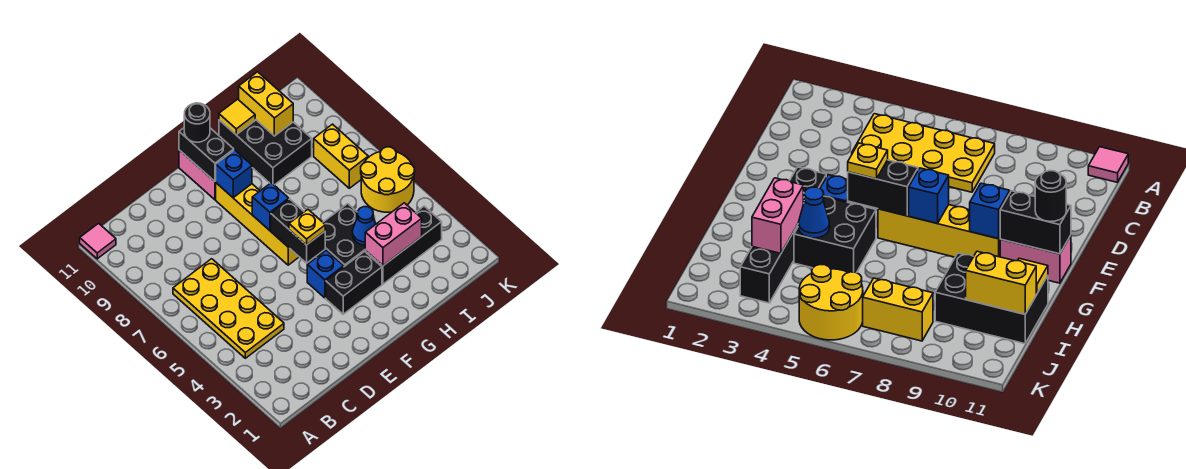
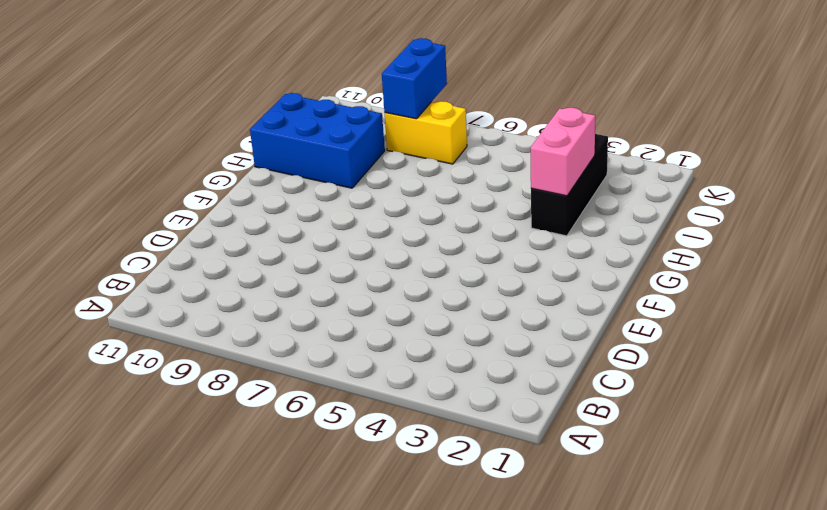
blue brick H9:I11 level 1 -> black brick H9:I11 level 1
blue brick J8:K8 level 2 -> none
none -> pink tile A11 level 1
none -> yellow plate B4:C7 level 1
none -> black brick F3:G3 level 1

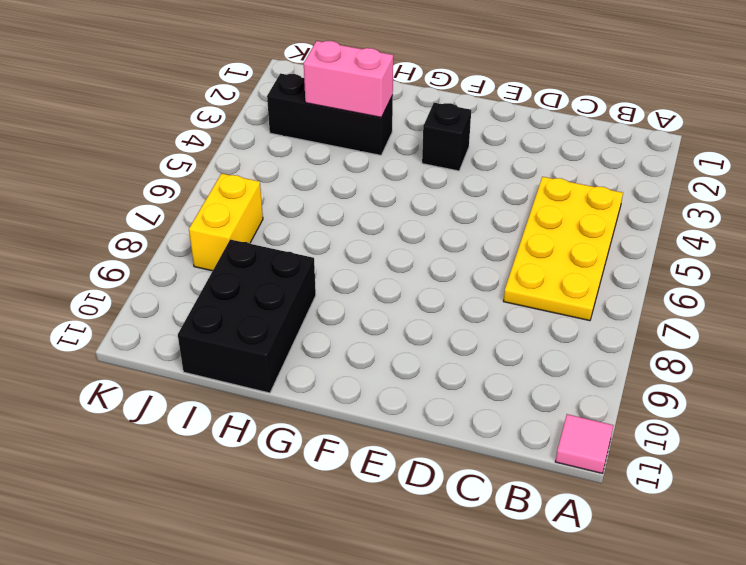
black brick F3 level 1 -> black brick F3:G3 level 1
none -> blue brick F4 level 1
none -> yellow brick F6:F9 level 1
none -> pink brick F10:F11 level 1

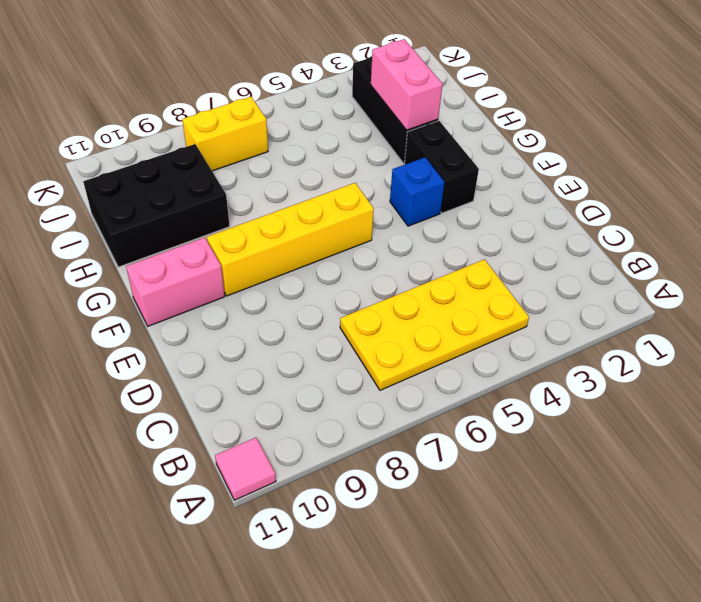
none -> black brick G4:H5 level 1
none -> yellow round brick J5:K6 level 1
none -> black brick F5:F6 level 2

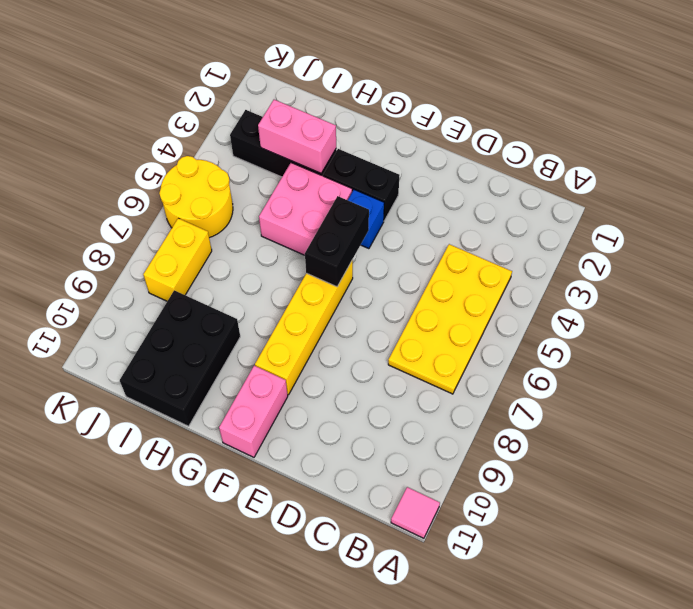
pink brick G4:H5 level 1 -> black brick G4:H5 level 1
none -> blue brick F7 level 2
none -> blue brick F9 level 2
none -> black brick F10:F11 level 2

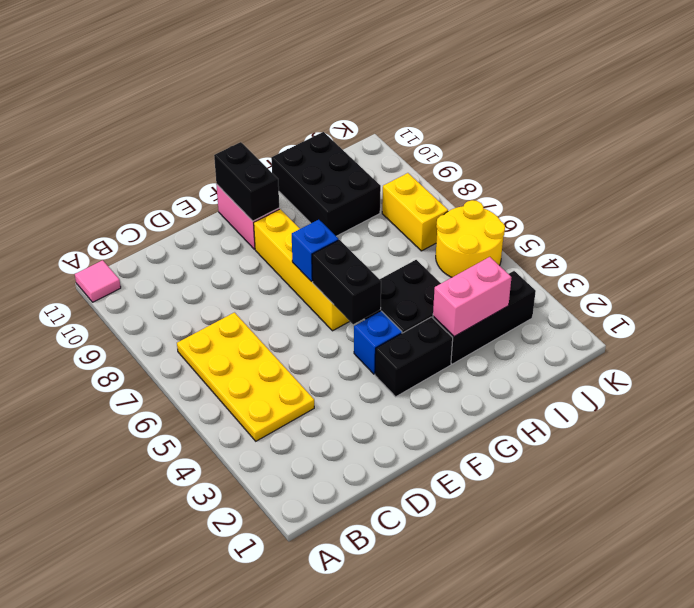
none -> blue brick F9 level 2
none -> blue cone H4 level 2
none -> yellow tile H11 level 2

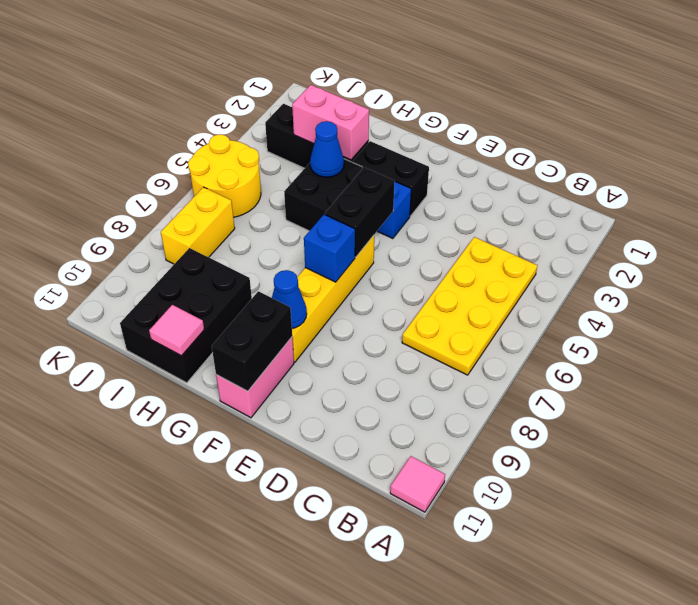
blue cone F9 level 2 -> blue brick F9 level 2
pink tile H11 level 2 -> yellow tile H11 level 2
none -> yellow brick I10:I11 level 2
none -> yellow plate F5 level 3
none -> black round brick F11 level 3

